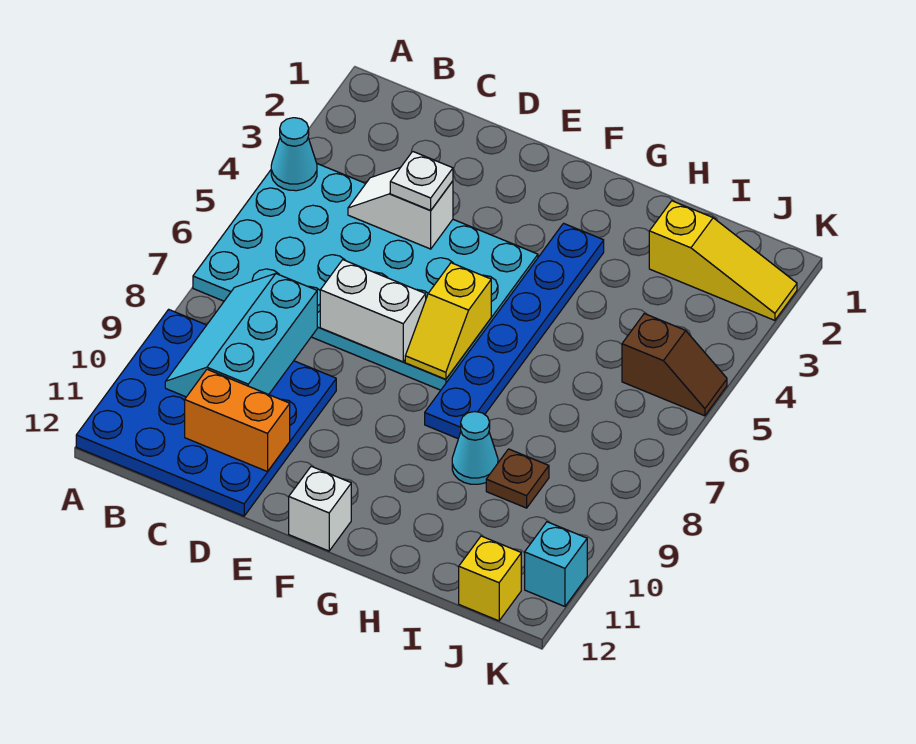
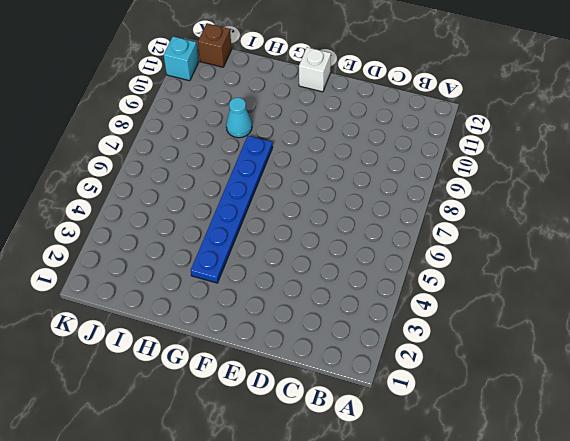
brown brick J12 level 1 -> yellow brick J12 level 1
none -> cyan plate A4:F7 level 1
none -> blue plate A9:D12 level 1
none -> yellow slope I2:K2 level 1 top I

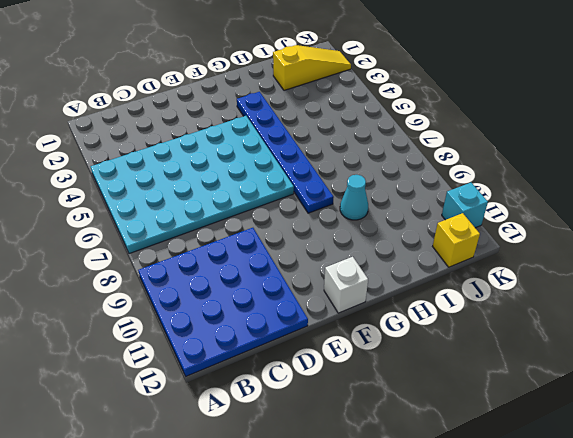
none -> brown plate I9 level 1
none -> brown slope J5:K5 level 1 top J
none -> cyan cone A4 level 2

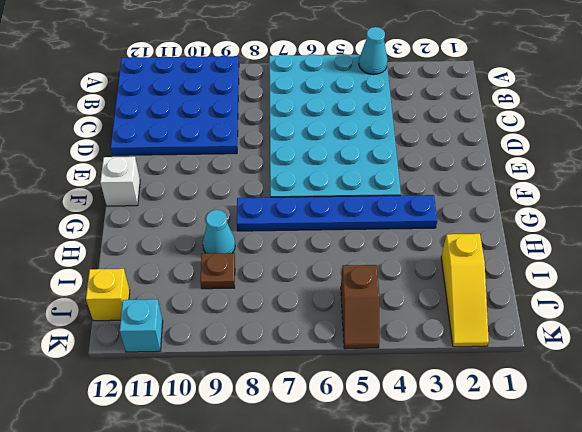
none -> cyan slope B8:C10 level 2 top C
none -> white slope C4:D4 level 2 top D
none -> orange brick C11:D11 level 2

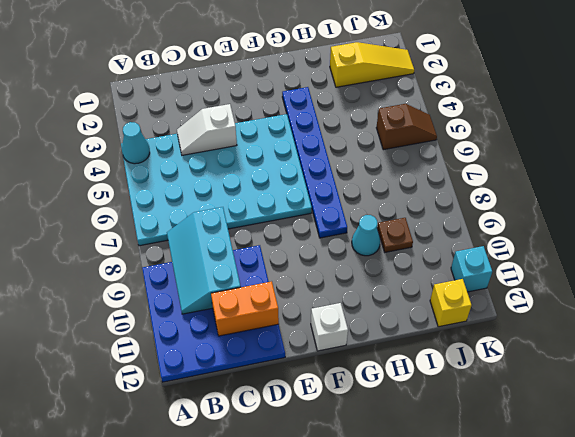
none -> white brick D7:E7 level 2
none -> yellow slope F6:F7 level 2 top 6
none -> white plate D4 level 3

